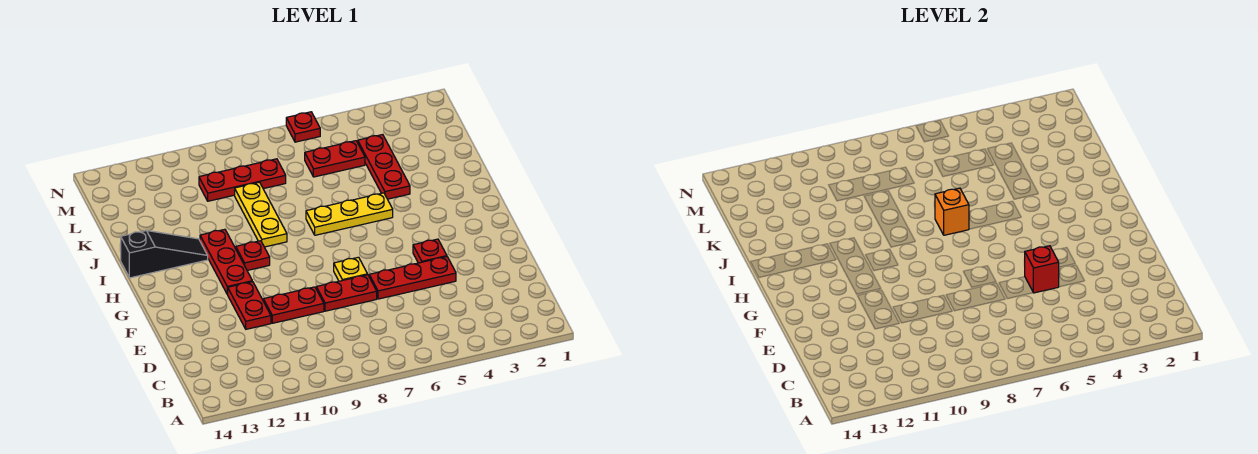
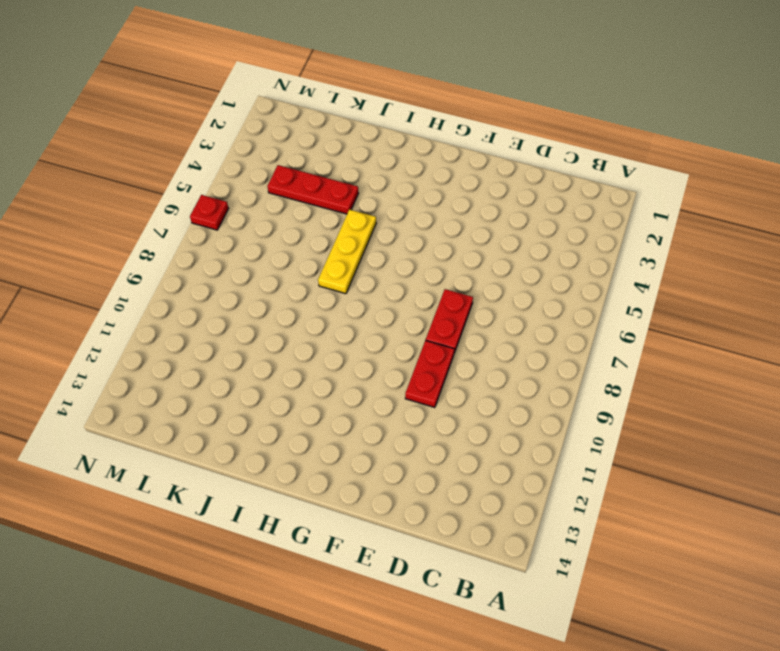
none -> red plate E4:E6 level 1
none -> red plate E11:F11 level 1
none -> red plate F4 level 1

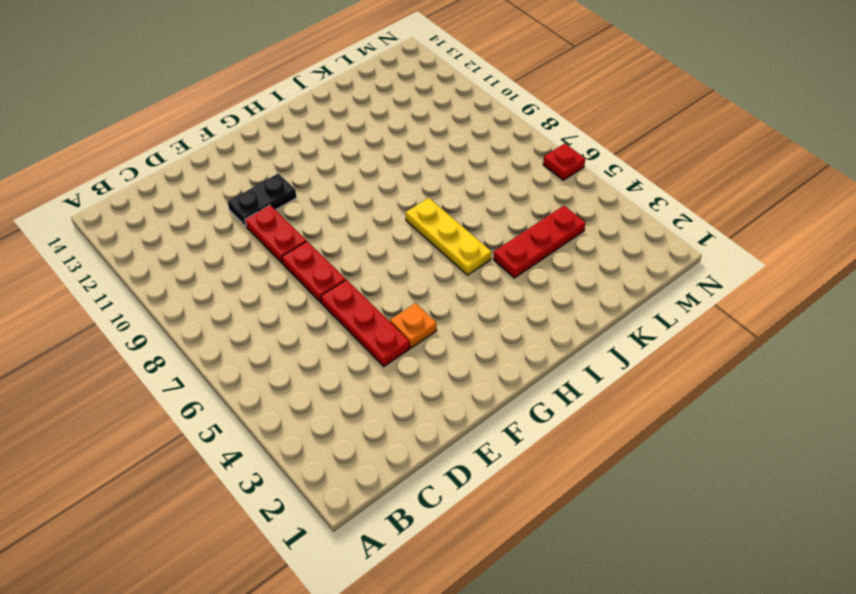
black plate E11:F11 level 1 -> red plate E11:F11 level 1
orange plate F4 level 1 -> red plate F4 level 1
none -> yellow plate F7 level 1
none -> red plate G11:I11 level 1
none -> red plate H10 level 1

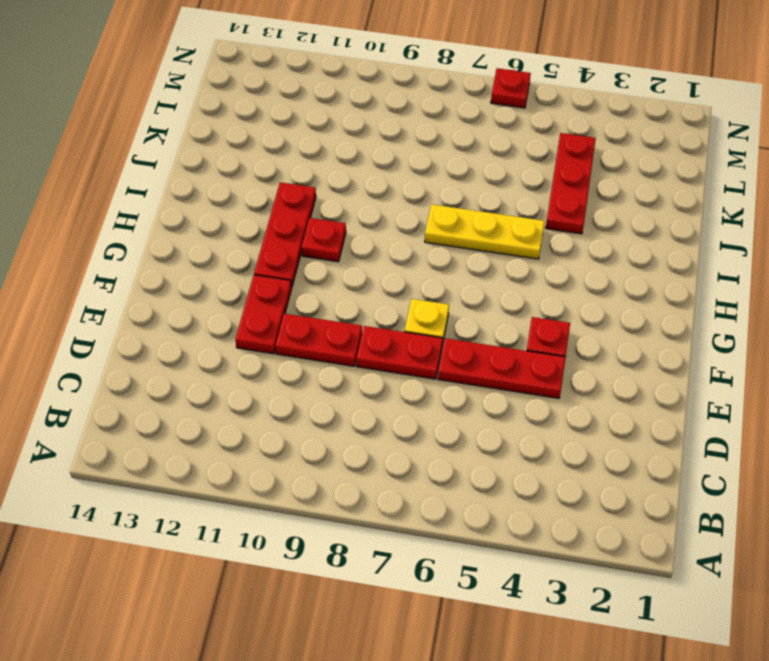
none -> yellow plate I9:K9 level 1
none -> black slope I12:I14 level 1 top 14
none -> red plate L5:L6 level 1

